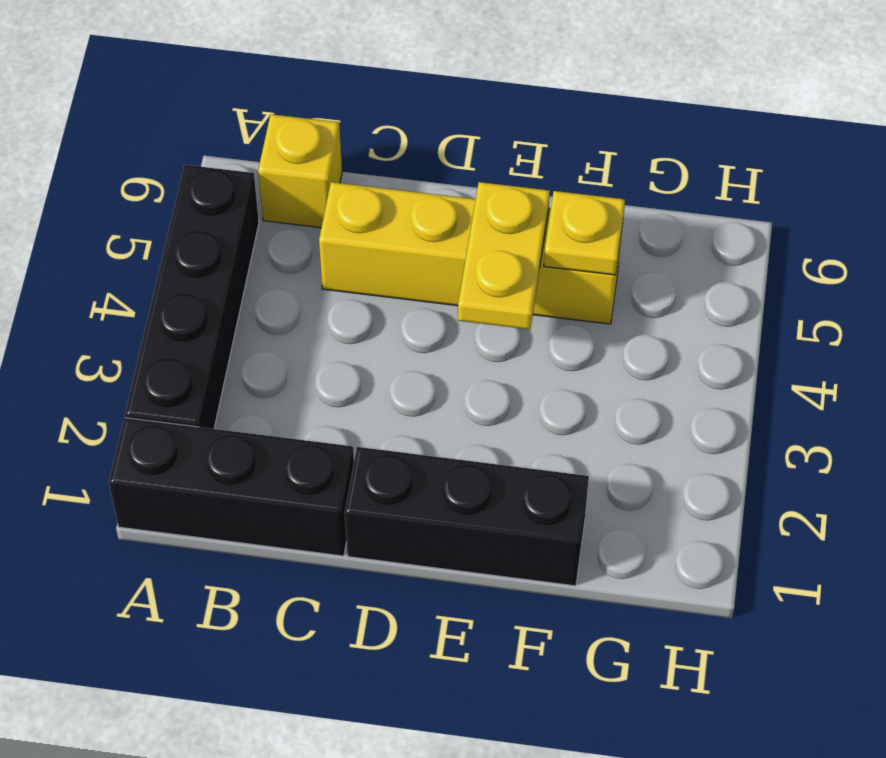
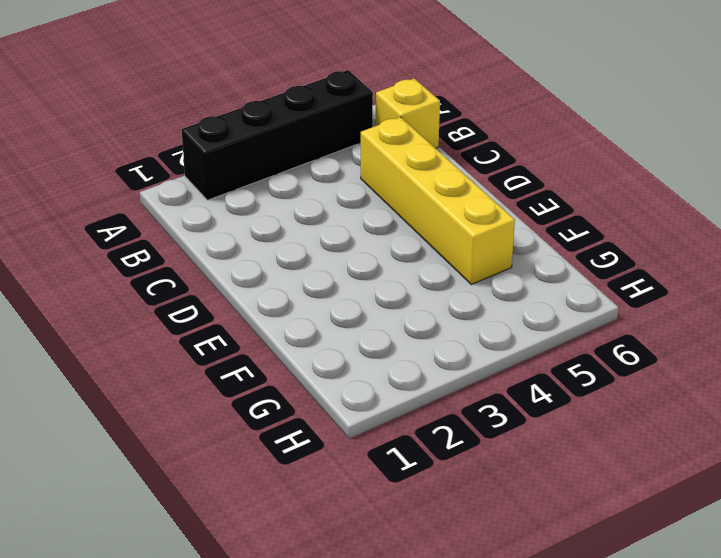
none -> black brick A1:C1 level 1
none -> black brick D1:F1 level 1

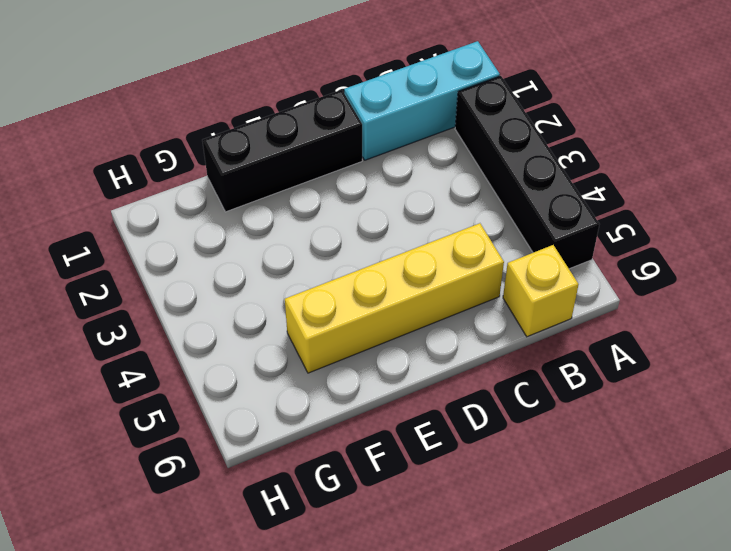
cyan brick A1:C1 level 1 -> black brick A1:C1 level 1
none -> yellow plate E4:E5 level 2
none -> yellow plate F5 level 2

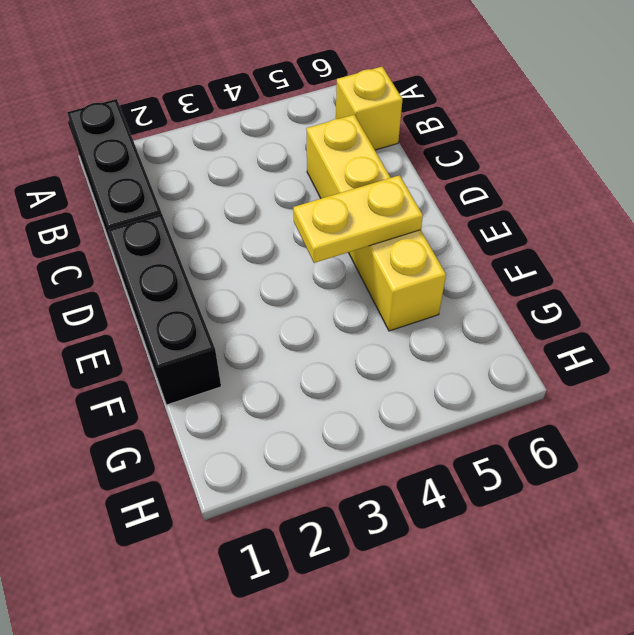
none -> black brick A2:A5 level 1
none -> yellow plate F5 level 2

